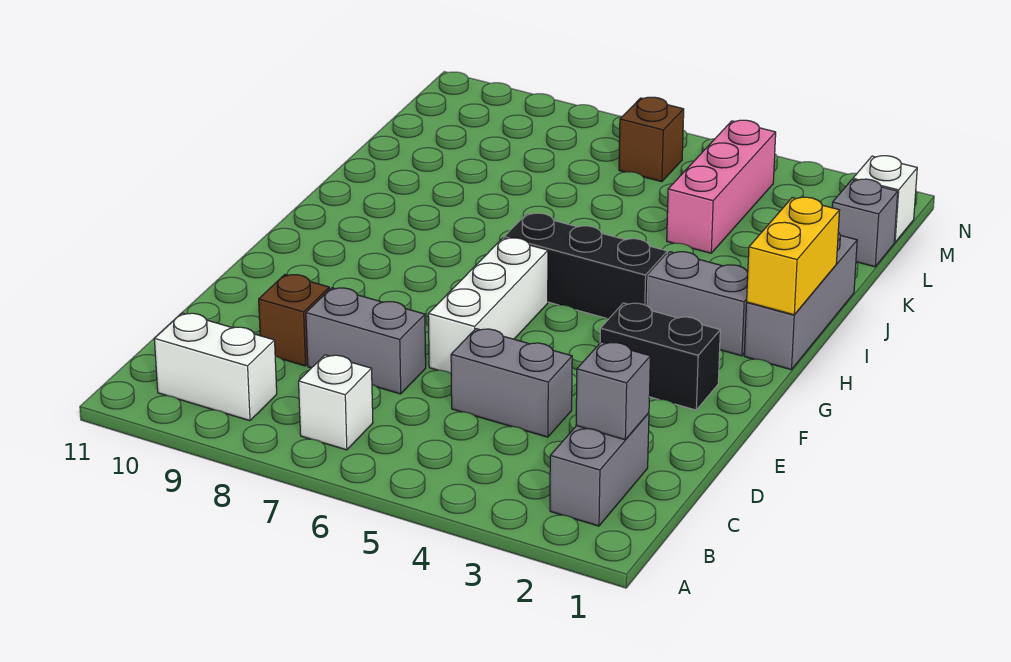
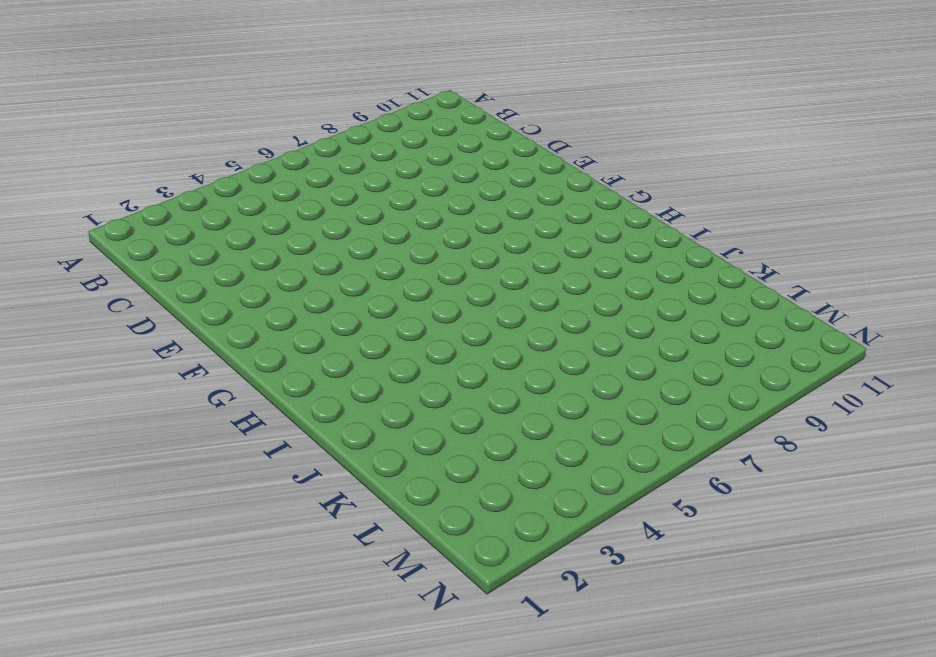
none -> grey brick B2:C2 level 1
none -> white brick B7 level 1
none -> white brick B9:B10 level 1

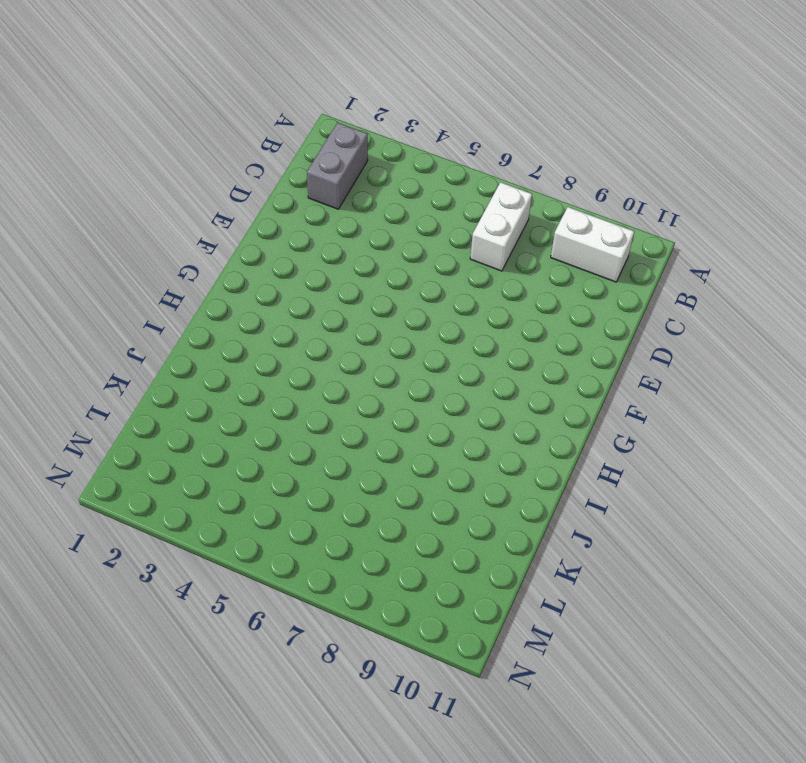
white brick B7:C7 level 1 -> white brick B7 level 1
none -> grey brick D4:D5 level 1
none -> grey brick D7:D8 level 1
none -> brown brick D9 level 1

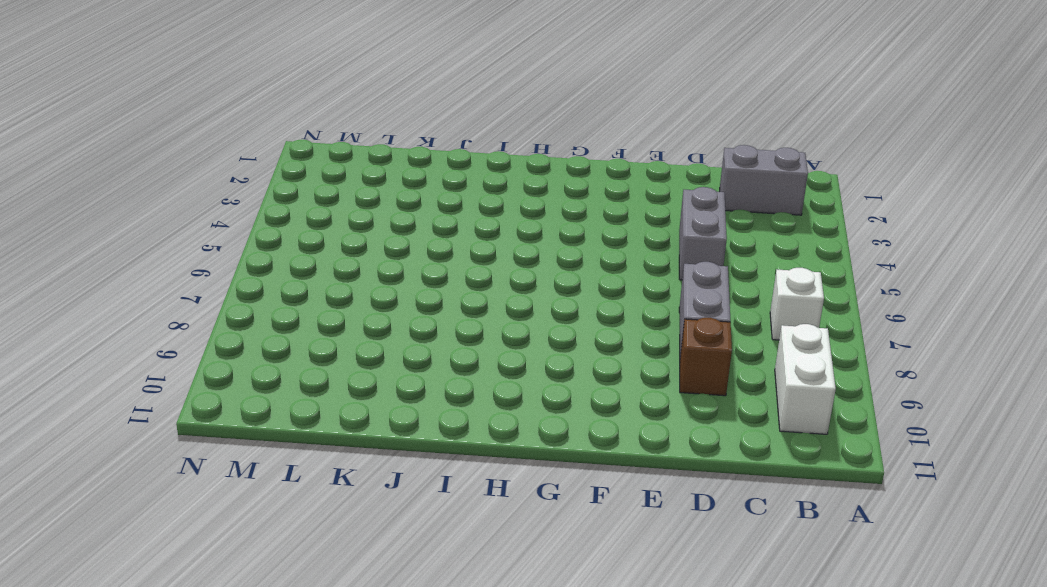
none -> white brick E6:G6 level 1
none -> black brick F2:F3 level 1
none -> grey brick H1:J1 level 1

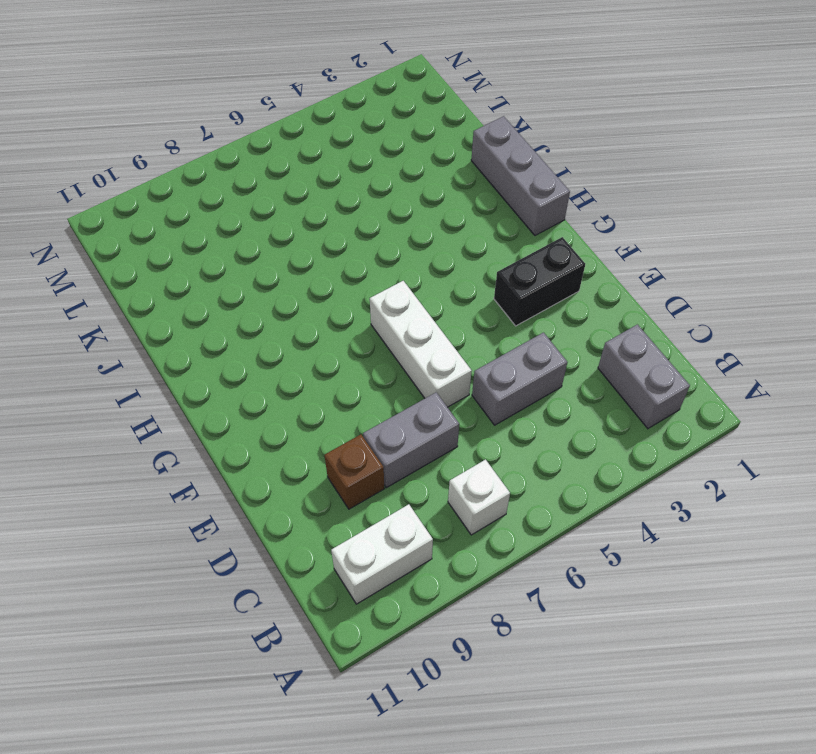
none -> grey brick H2:H3 level 1
none -> black brick H4:H6 level 1
none -> pink brick K4:M4 level 1

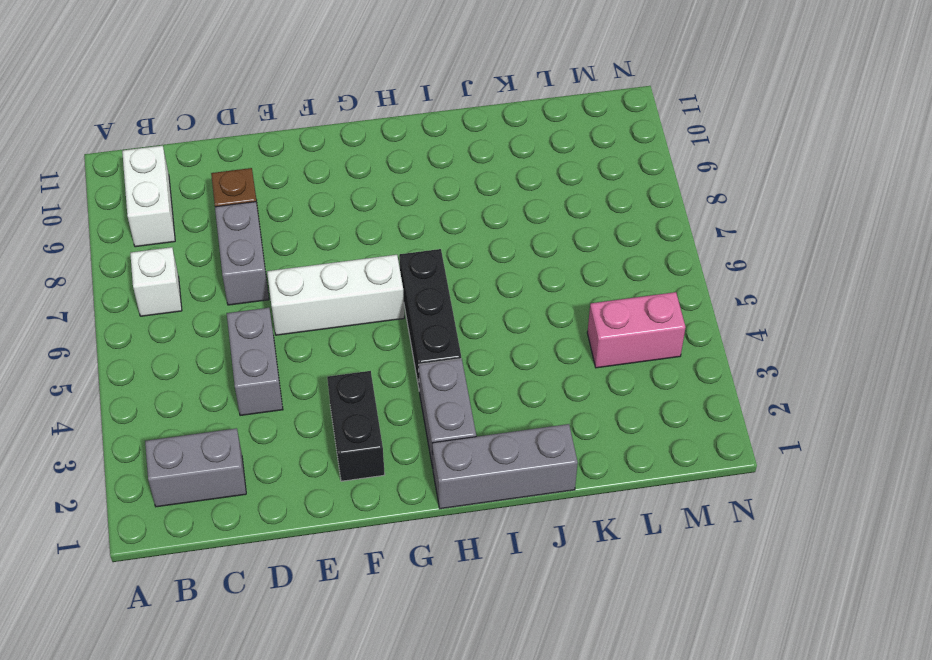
pink brick L4:M4 level 1 -> pink brick K4:M4 level 1
none -> grey brick L1 level 1
none -> white brick M1 level 1
none -> brown brick M6 level 1

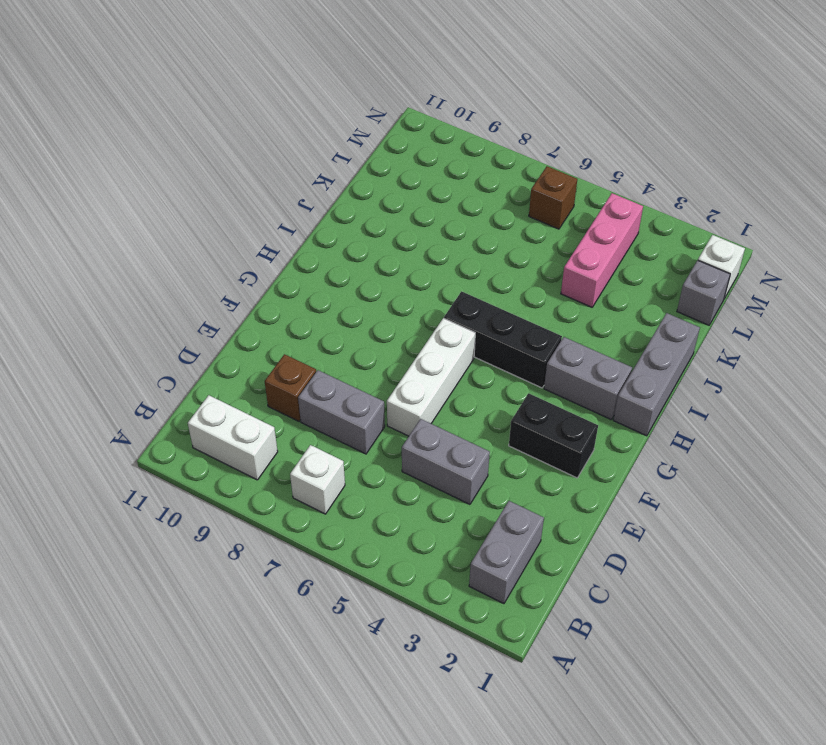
none -> grey brick C2 level 2
none -> yellow brick H1:I1 level 2

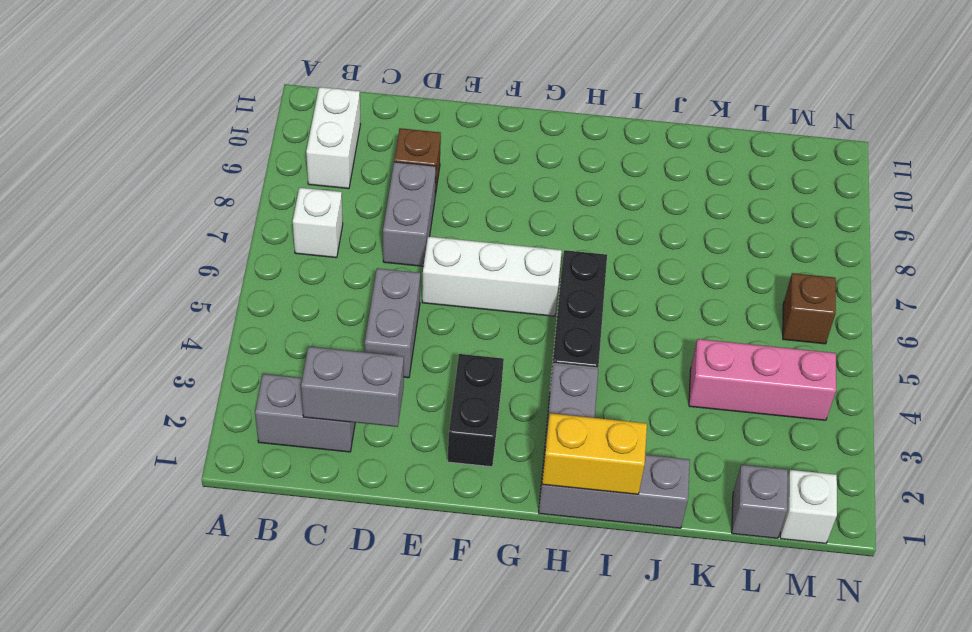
grey brick C2:D2 level 2 -> grey brick C2 level 2

